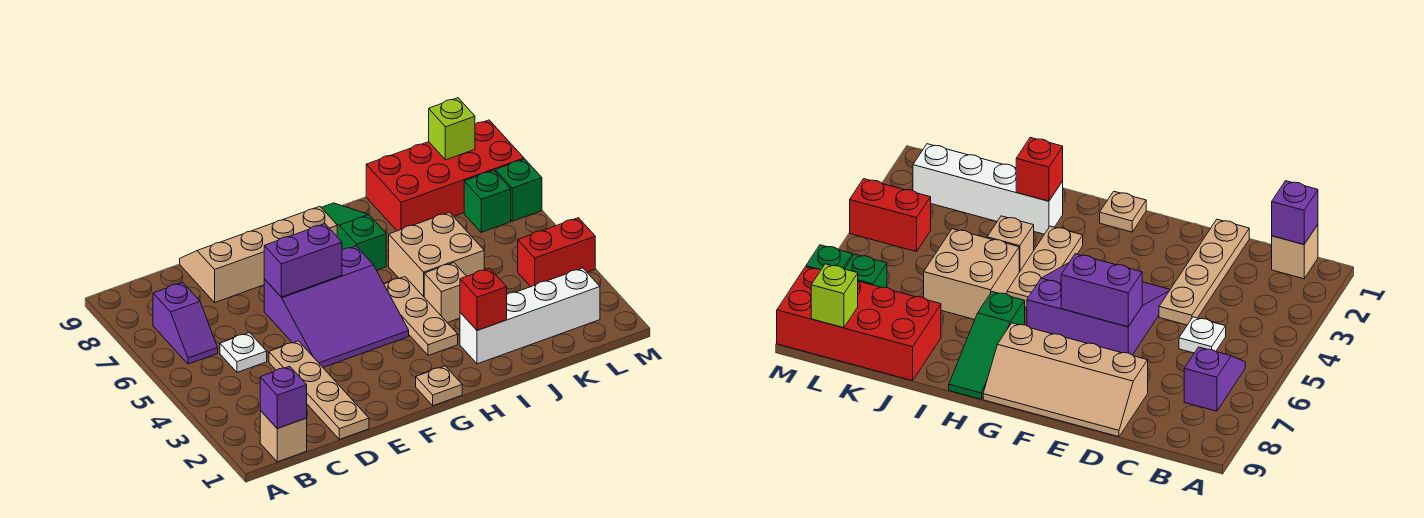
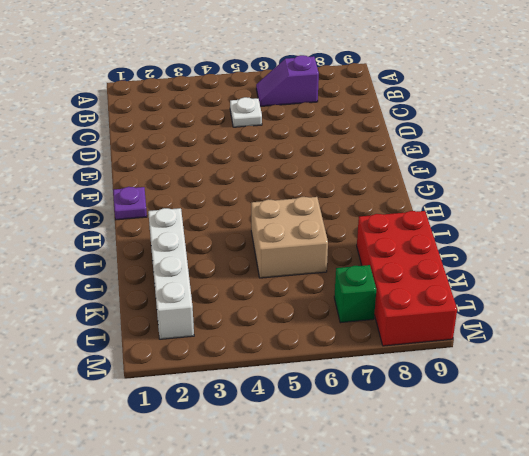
purple plate G1 level 1 -> tan plate G1 level 1
none -> tan brick B1 level 1
none -> tan plate D1:D4 level 1
none -> tan slope D8:G9 level 1 top 8

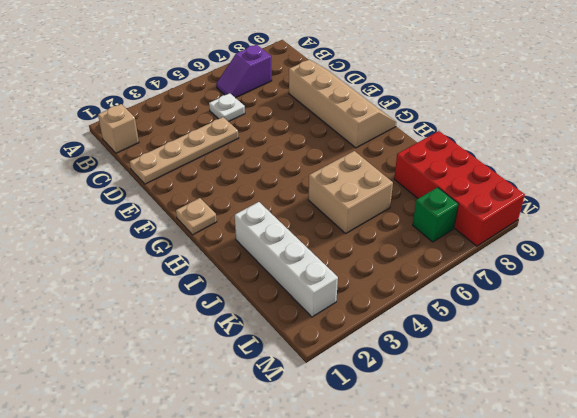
none -> purple slope E4:G6 level 1 top 6
none -> tan plate H3:H5 level 1
none -> green slope H7:H9 level 1 top 7

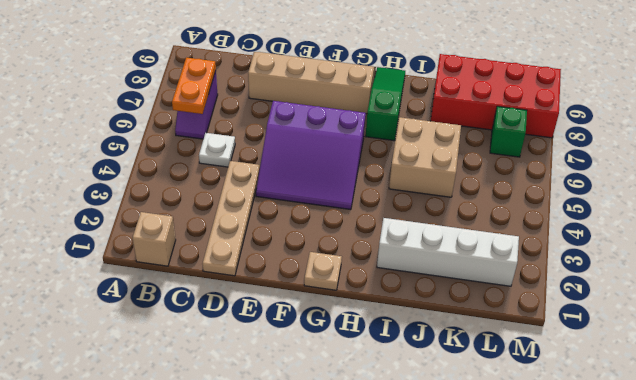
orange plate B6:B7 level 2 -> none
none -> tan plate H3:H5 level 1
none -> tan brick I4 level 1
none -> red brick L4:M4 level 1

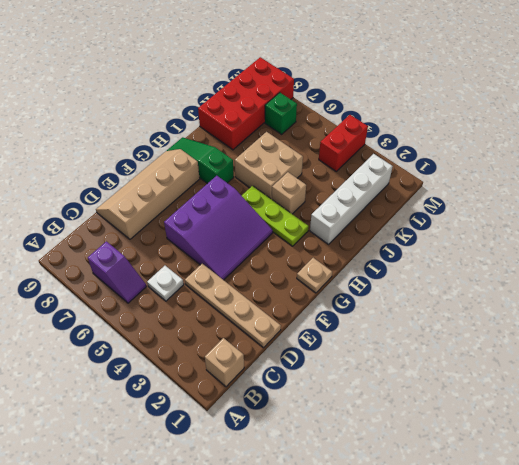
lime plate H3:H5 level 1 -> tan plate H3:H5 level 1
none -> green brick M7 level 1
none -> purple brick B1 level 2
none -> purple brick E6:F6 level 2

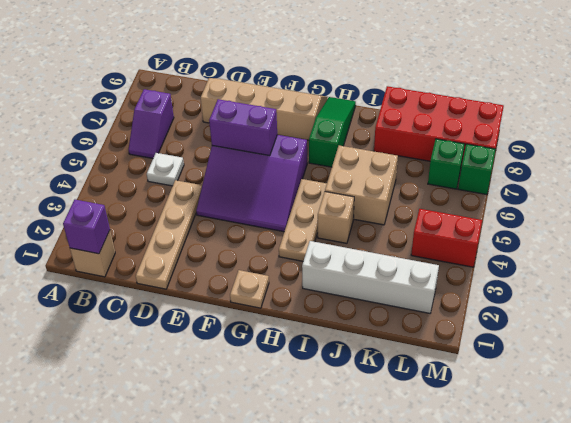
none -> red brick I2 level 2
none -> lime brick L9 level 2

